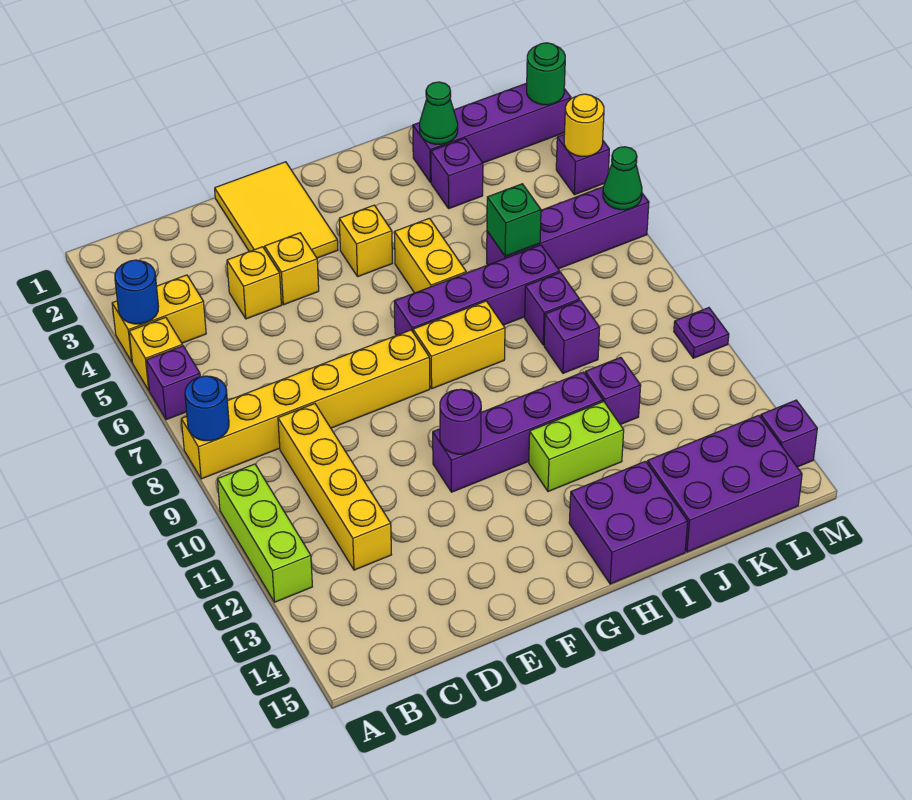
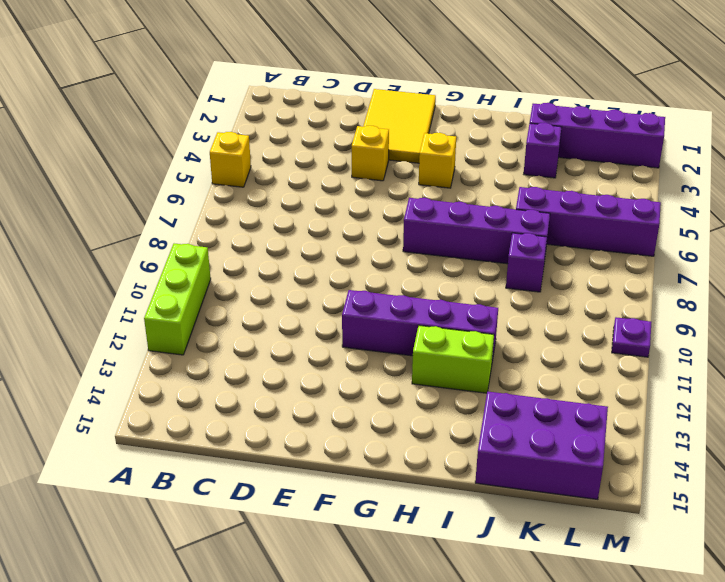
none -> yellow brick A4:B4 level 1
none -> purple brick A6 level 1
none -> yellow brick A8:F8 level 1
none -> yellow brick C9:C12 level 1

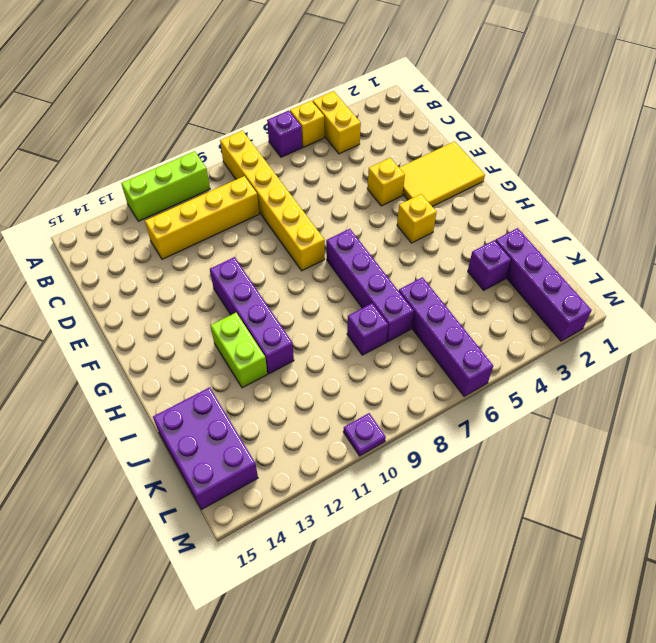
none -> yellow brick D4 level 1
none -> yellow brick G8:H8 level 1
none -> yellow brick H5:H6 level 1
none -> purple brick H14:I15 level 1

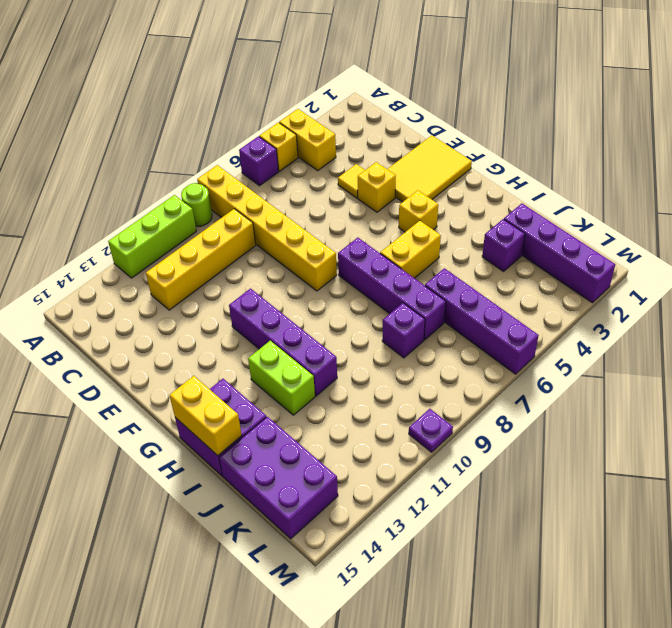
lime round brick A9 level 1 -> none
yellow tile D4 level 1 -> yellow brick D4 level 1
yellow brick H15:I15 level 2 -> yellow brick G8:H8 level 1
none -> purple brick J9 level 1
none -> purple brick J11 level 1
none -> purple brick M4 level 1
none -> purple brick M14 level 1

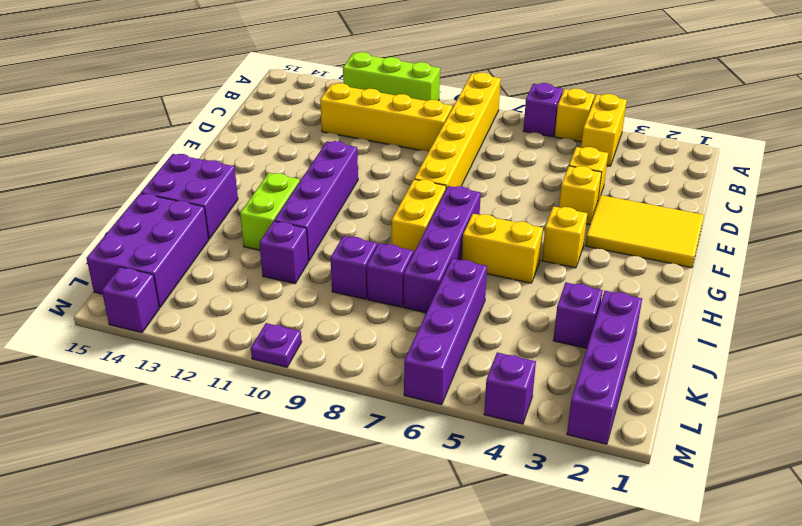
none -> blue round brick A4 level 2
none -> blue round brick A8 level 2
none -> purple round brick F11 level 2
none -> green cone J2 level 2

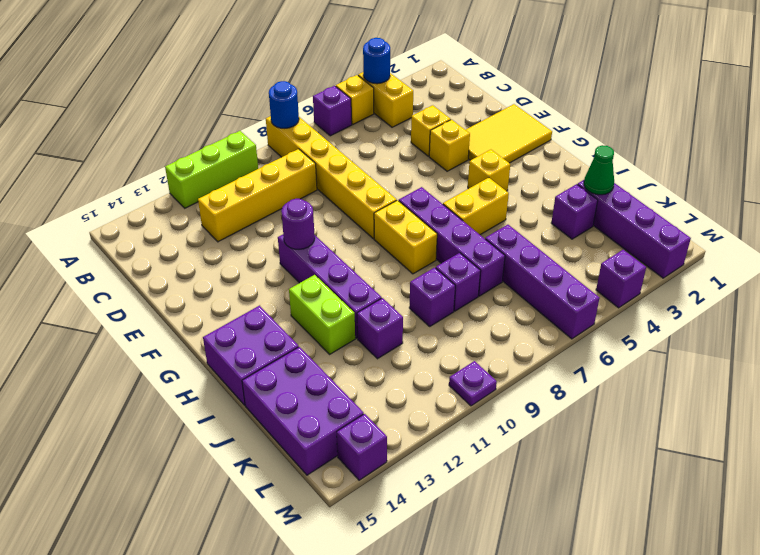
none -> green brick J6 level 2
none -> green round brick M2 level 2
none -> yellow round brick M4 level 2
none -> green cone M6 level 2

